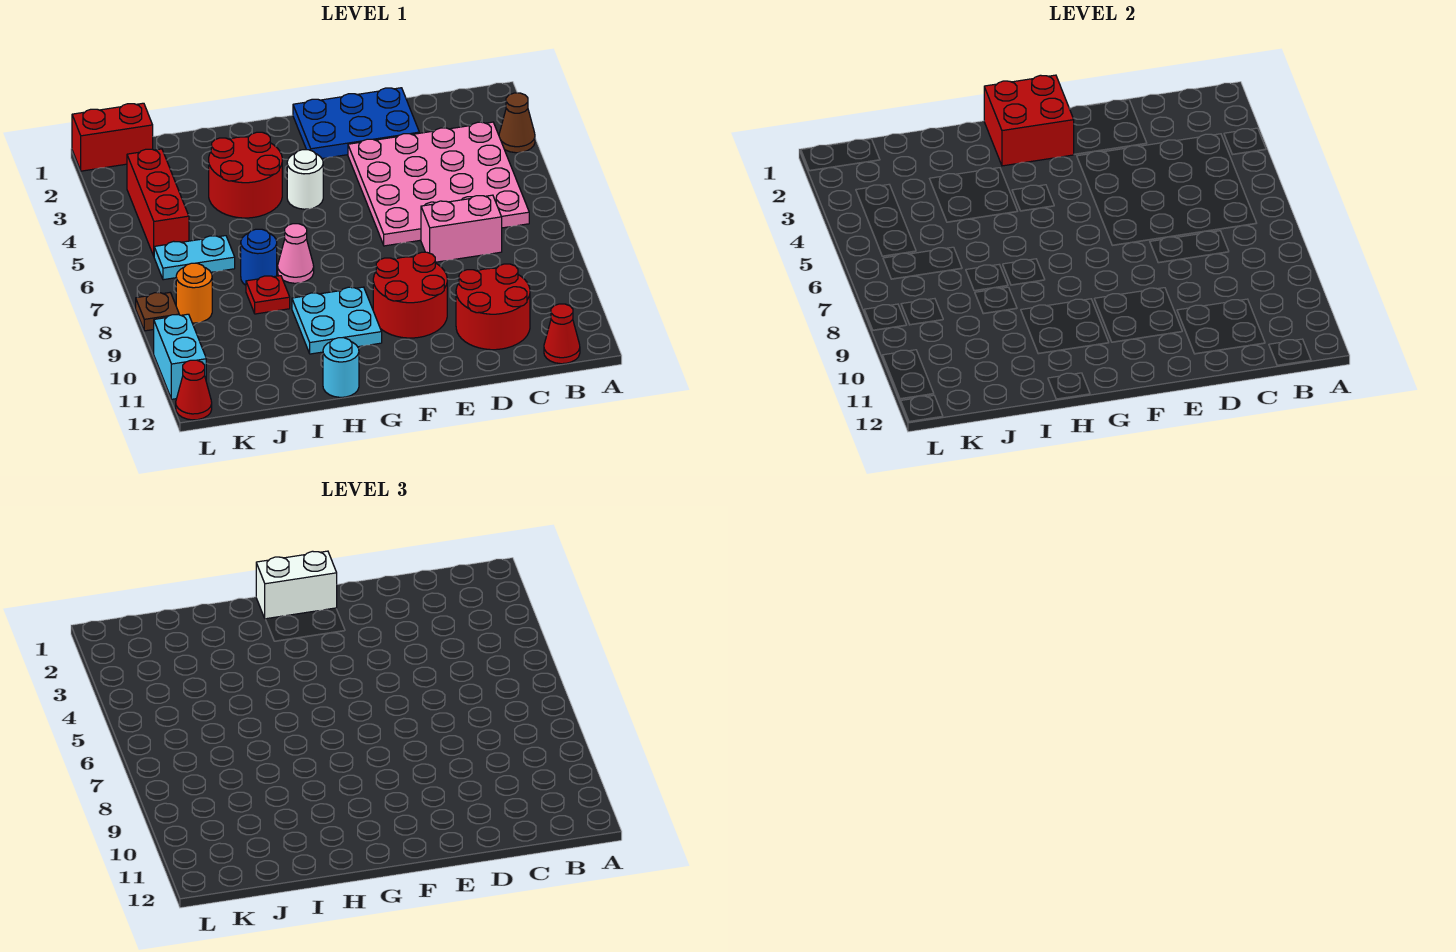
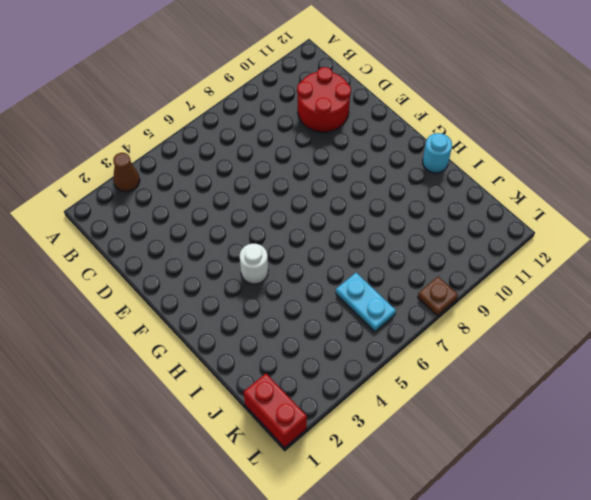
none -> pink plate B3:E6 level 1
none -> red cone B12 level 1
none -> pink brick C7:D7 level 1

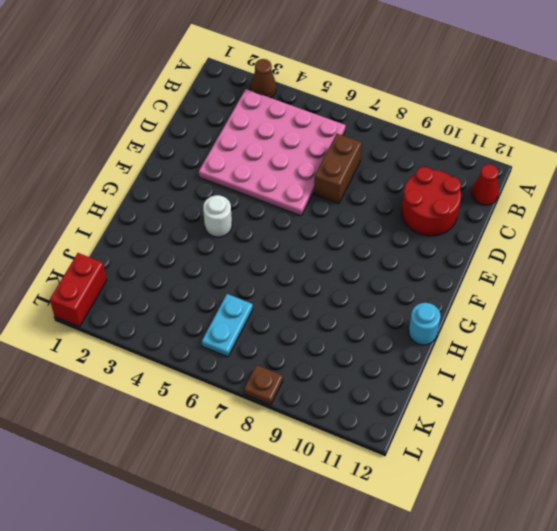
brown brick C7:D7 level 1 -> pink brick C7:D7 level 1
none -> blue plate D1:F2 level 1
none -> red round brick E9:F10 level 1
none -> cyan plate G9:H10 level 1

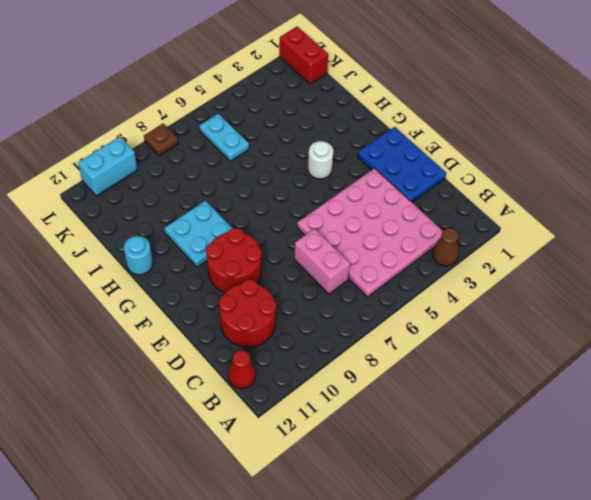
none -> red round brick H3:I4 level 1
none -> pink cone H7 level 1
none -> blue round brick I7 level 1

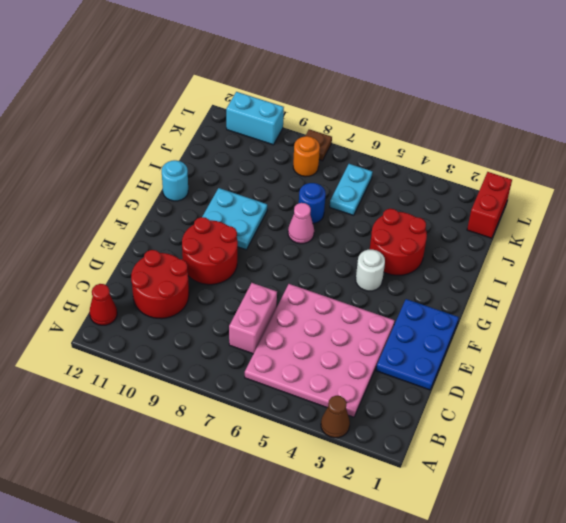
none -> red plate I8 level 1
none -> red brick K3:K5 level 1
none -> red cone L12 level 1

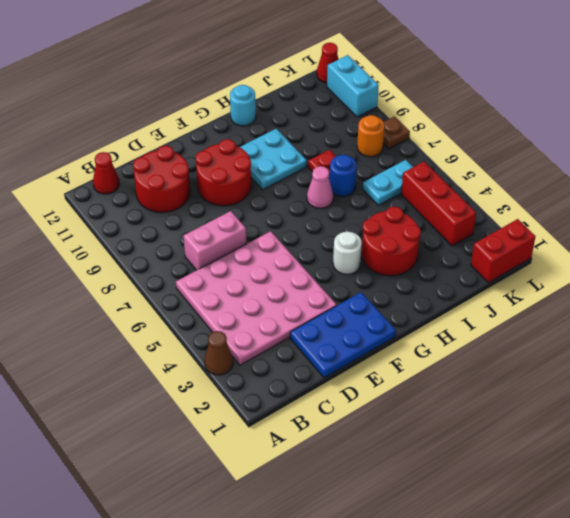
none -> red brick F1:G2 level 2
none -> white brick F1:G1 level 3

